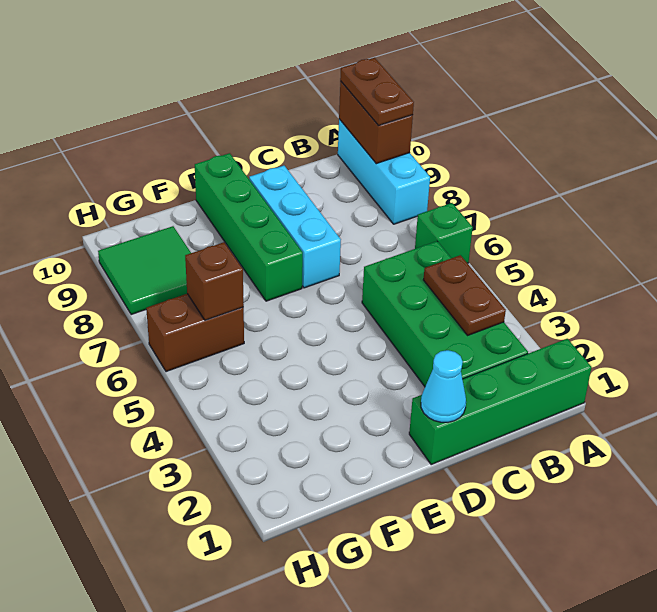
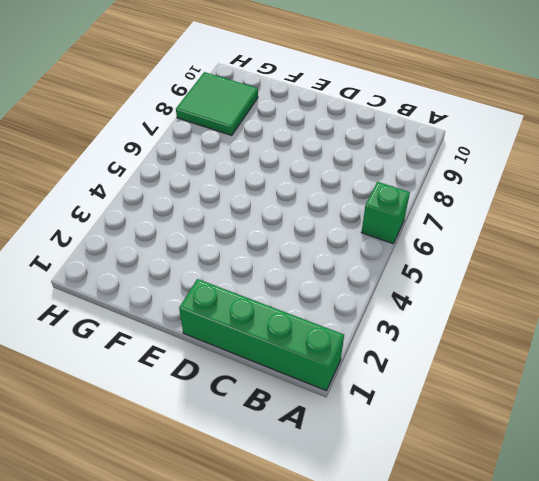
none -> cyan brick A8:A10 level 1
none -> green brick B2:C5 level 1
none -> cyan brick D7:D9 level 1

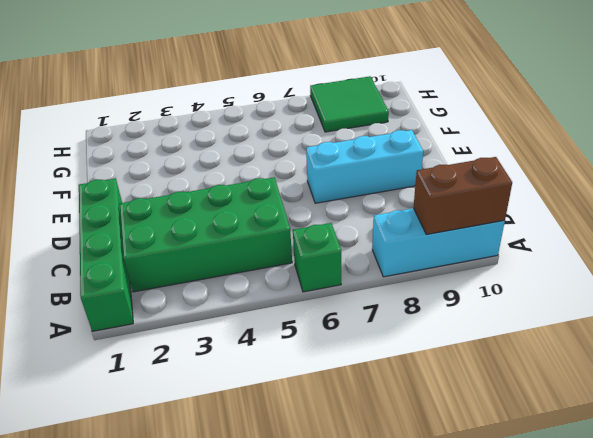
none -> green brick E7:E10 level 1
none -> brown brick G6:H6 level 1
none -> brown plate B3:B4 level 2

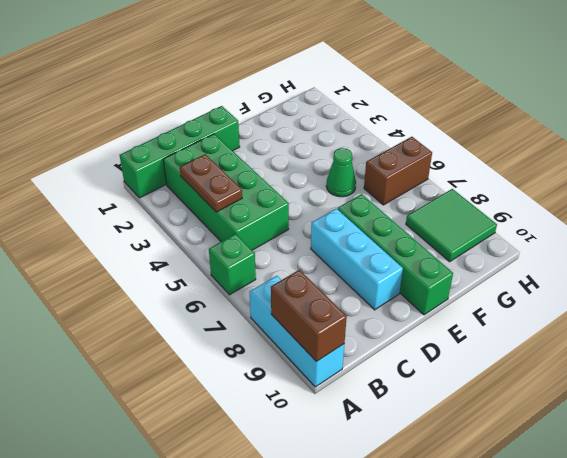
green cone F5 level 1 -> none
none -> cyan cone D1 level 2
none -> brown brick G6 level 2
none -> brown plate A9:A10 level 3

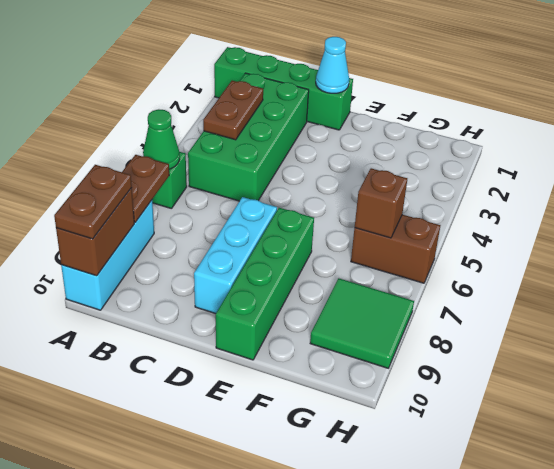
green cone A6 level 2 -> none
brown plate A7:A8 level 2 -> none

